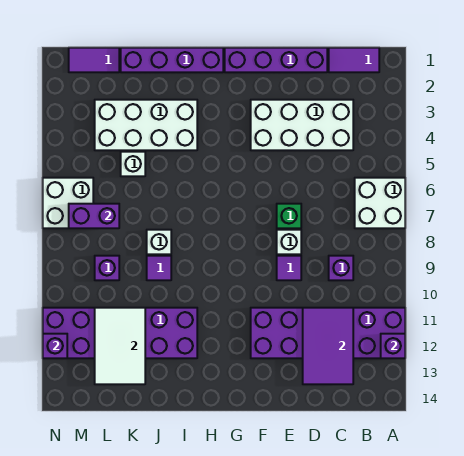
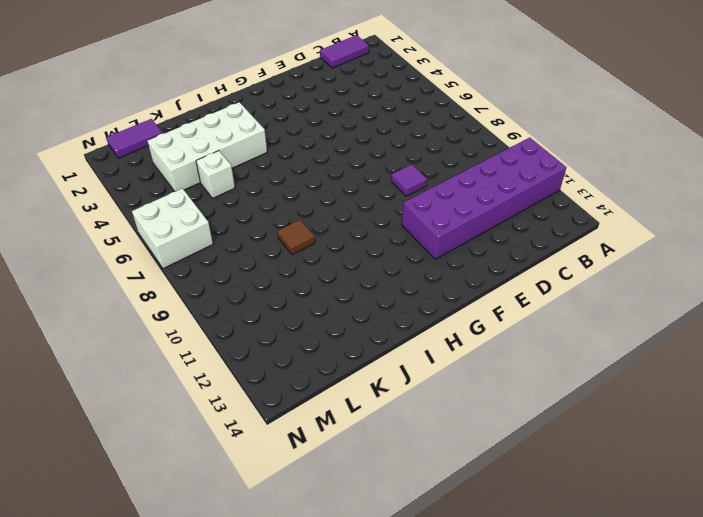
brown tile J9 level 1 -> purple tile J9 level 1
none -> white brick A6:B7 level 1
none -> white brick C3:F4 level 1
none -> purple brick C9 level 1

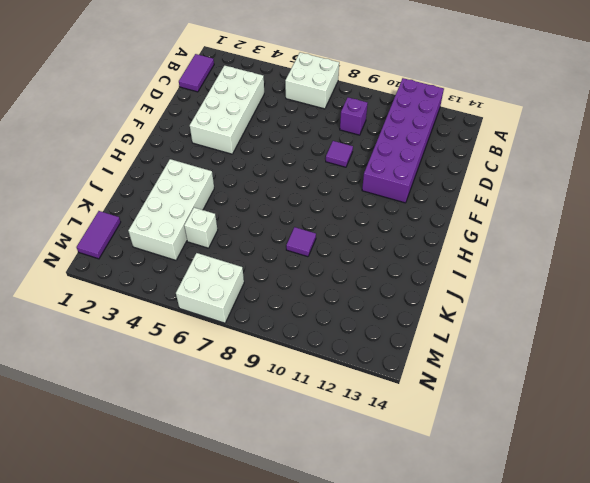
none -> purple brick D1:G1 level 1
none -> green brick E7 level 1
none -> white brick E8 level 1

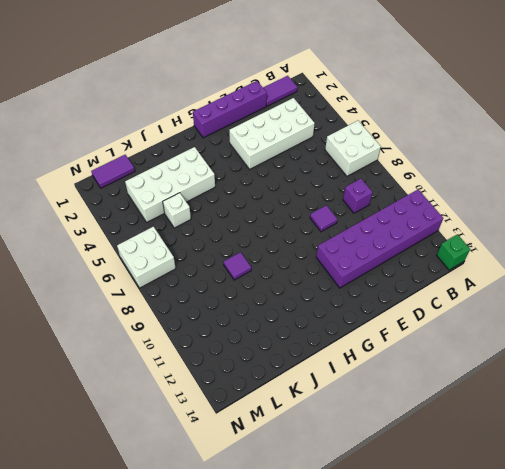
green brick A14 level 1 -> green brick E7 level 1
none -> white brick E8 level 1
none -> purple brick H1:K1 level 1
none -> purple brick I11:N12 level 1

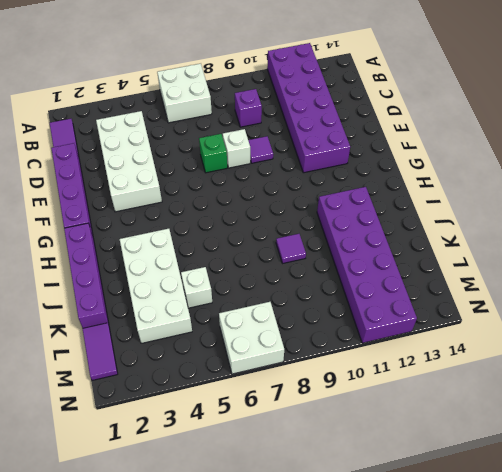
none -> white brick J8 level 1
none -> purple brick L9 level 1
none -> purple brick A12 level 2

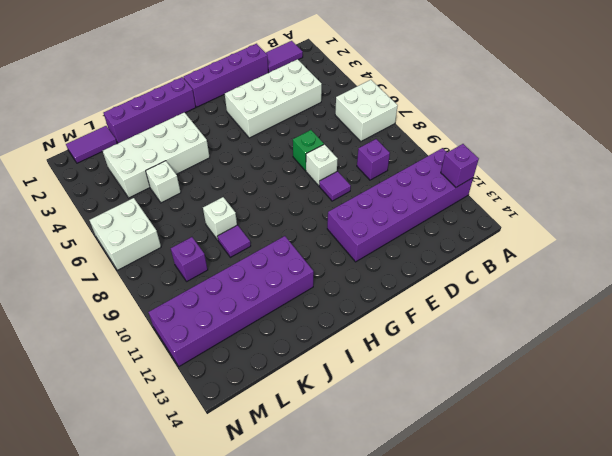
none -> purple tile C11:D13 level 2
none -> white tile K11:L13 level 2
none -> purple brick L7:M7 level 2

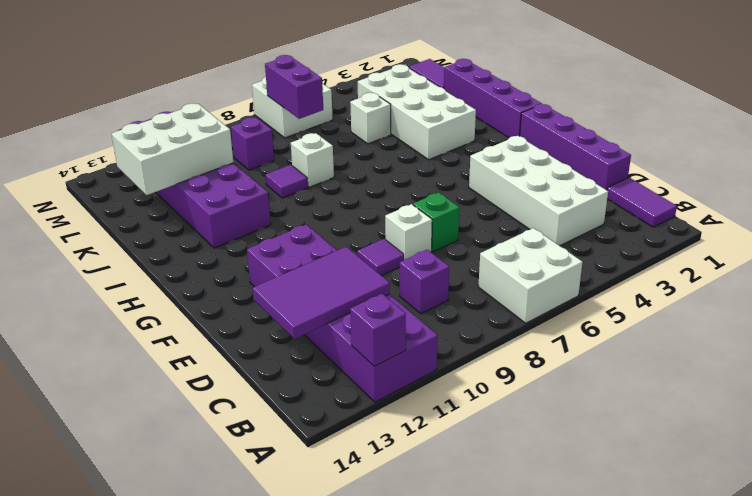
white brick K11:L13 level 2 -> white tile K11:L13 level 2
none -> purple brick N12 level 2

